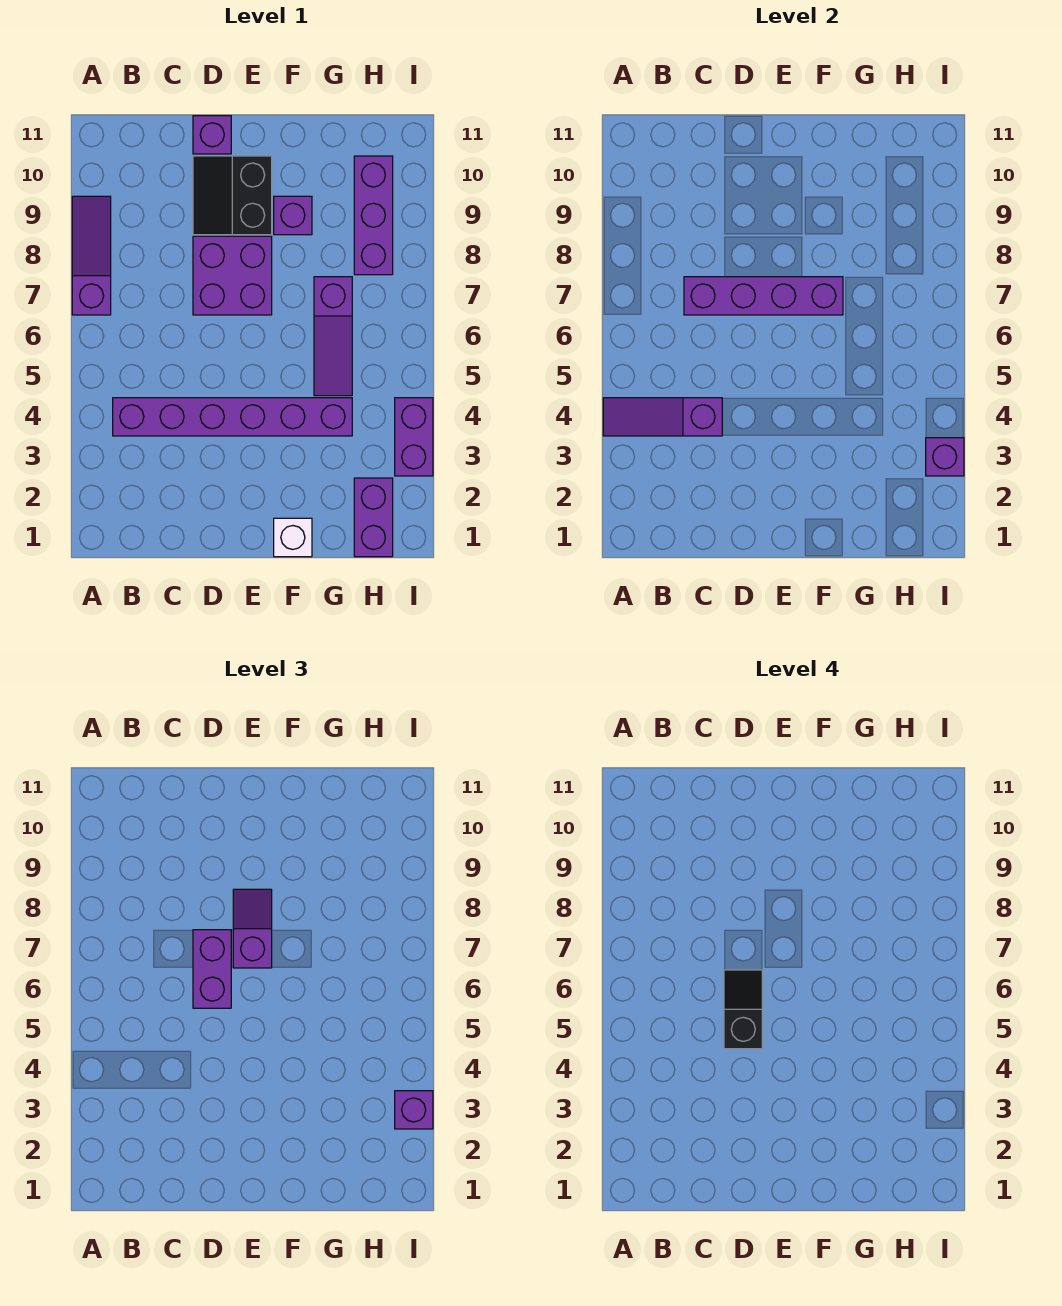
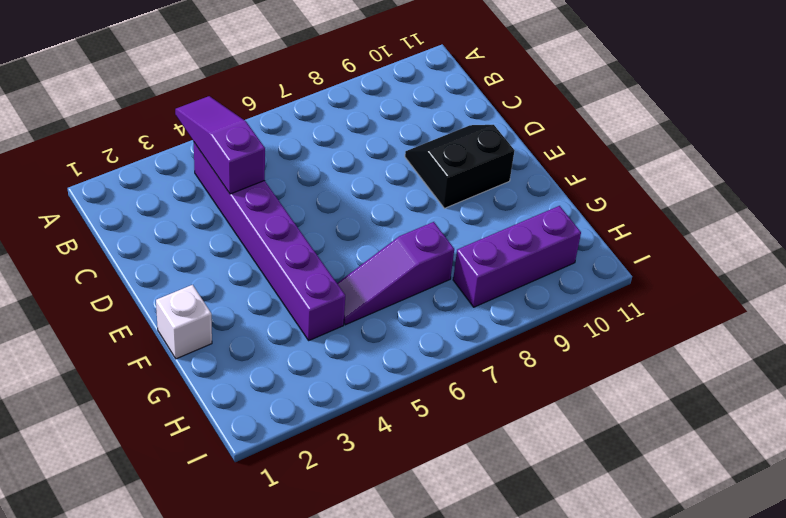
none -> purple slope A7:A9 level 1 top 7
none -> purple brick D7:E8 level 1
none -> purple brick D11 level 1

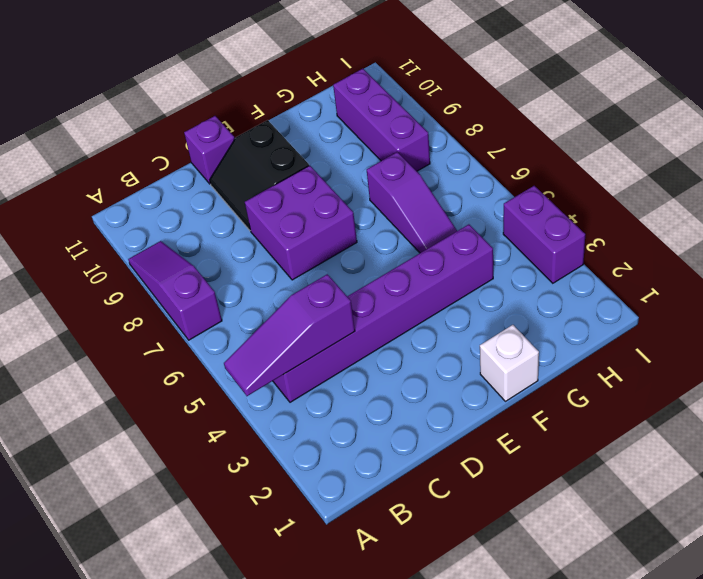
none -> purple brick F9 level 1
none -> purple brick H1:H2 level 1
none -> purple brick C7:F7 level 2

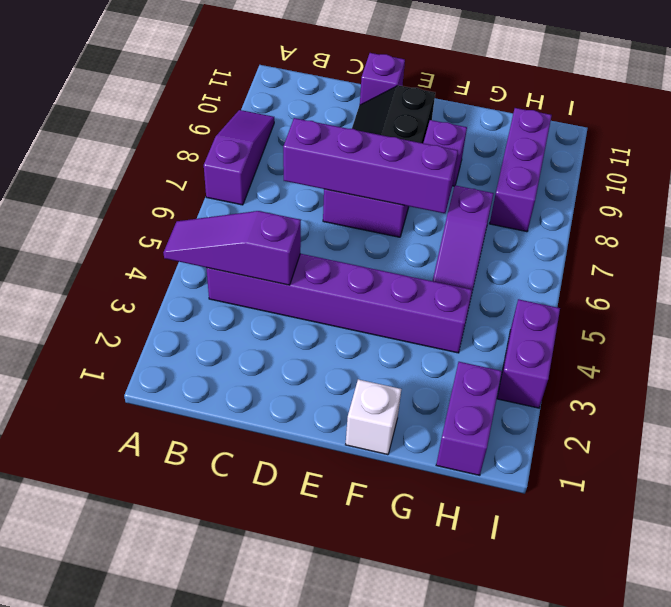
none -> purple brick I3 level 2
none -> purple brick D6:D7 level 3
none -> purple slope E7:E8 level 3 top 7

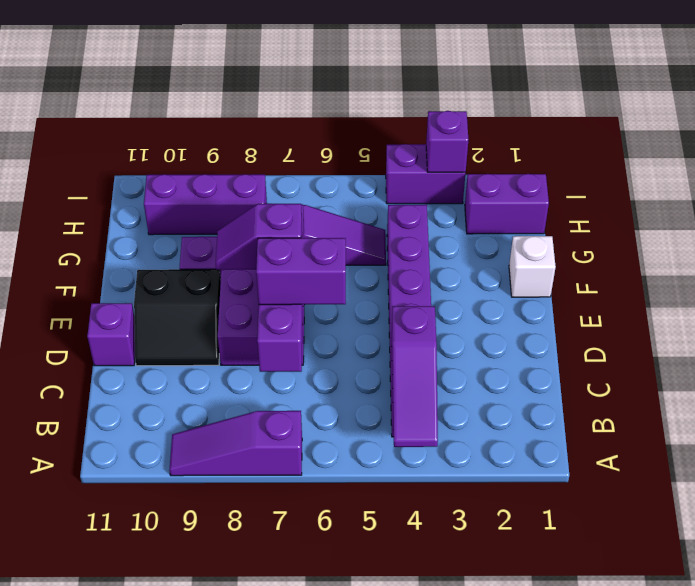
none -> purple brick I3 level 3
none -> black slope D5:D6 level 4 top 5

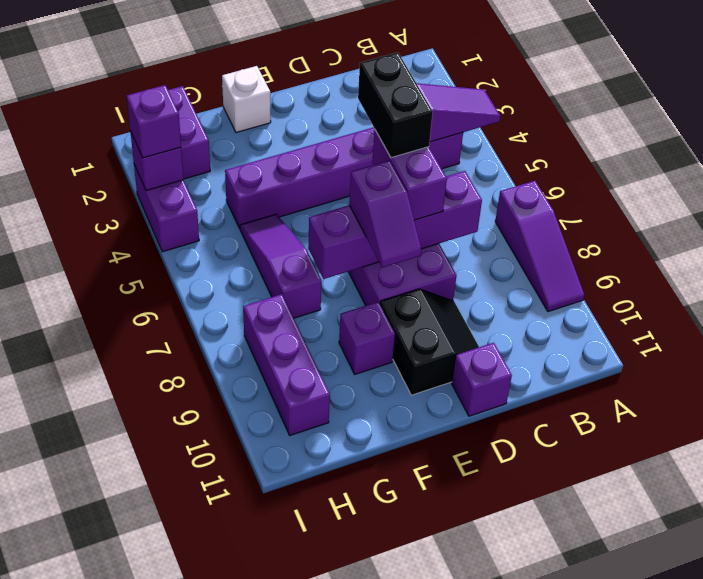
black brick D5:D6 level 4 -> black slope D5:D6 level 4 top 5

